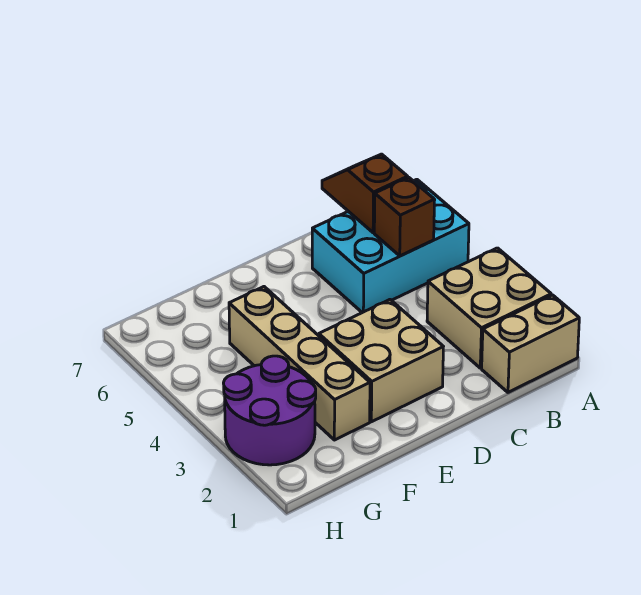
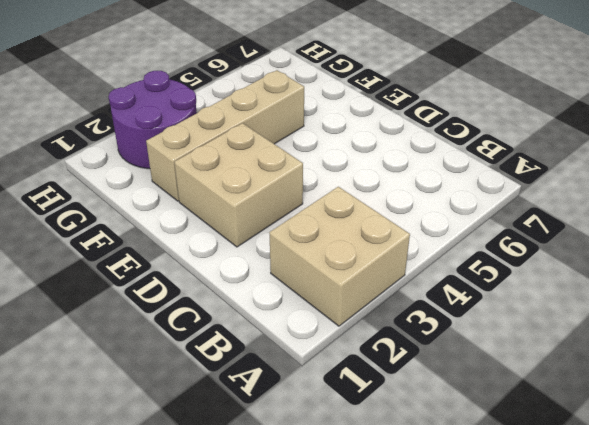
none -> tan brick A1:B1 level 1
none -> cyan brick A5:C6 level 1

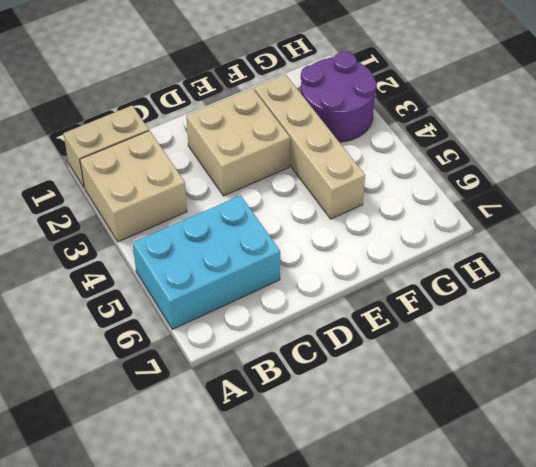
none -> brown brick B5 level 2
none -> brown slope B6:B7 level 2 top 6

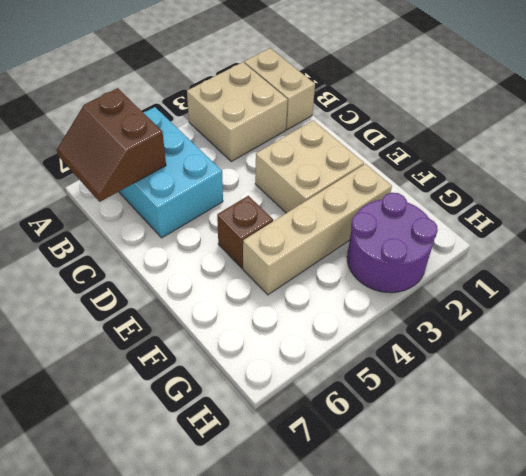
brown slope A6:B7 level 2 top 6 -> brown slope B6:B7 level 2 top 6
brown brick E5 level 1 -> brown brick B5 level 2

